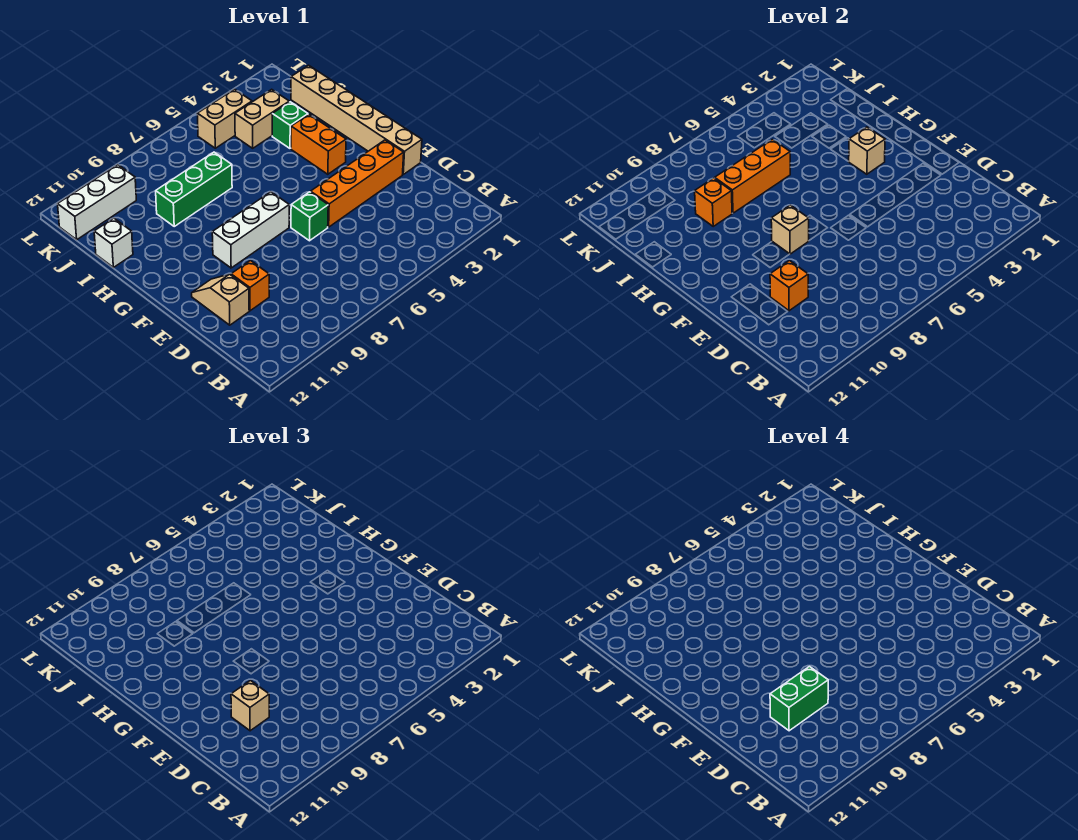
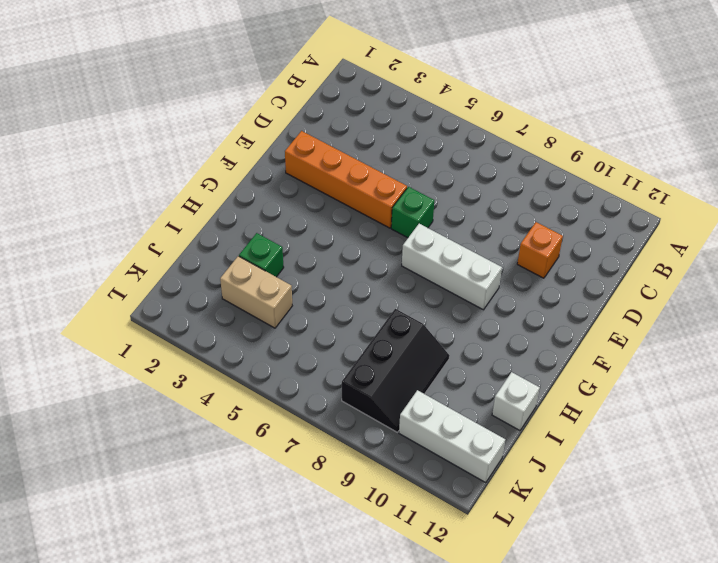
black slope I8:K9 level 1 top 8 -> green brick I7:I9 level 1
none -> tan slope D11:E11 level 1 top D
none -> tan brick E1:J1 level 1
none -> orange brick G3:H3 level 1

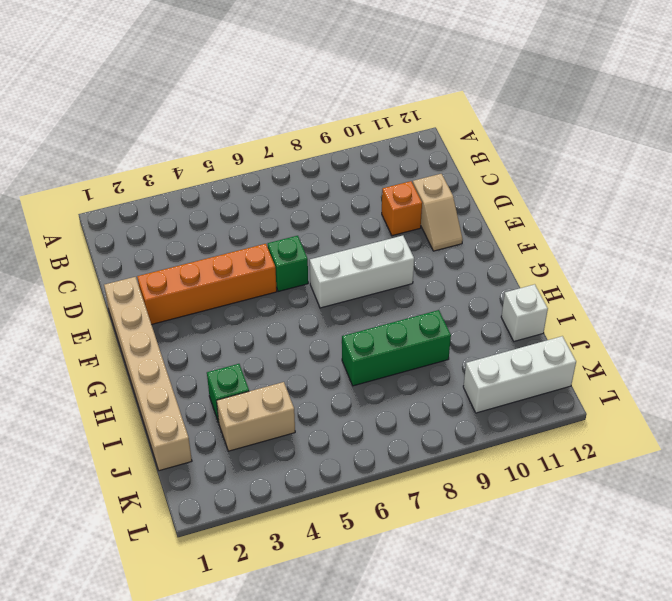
none -> orange brick G3:H3 level 1
none -> tan brick K4:K5 level 1
none -> orange brick D10 level 2

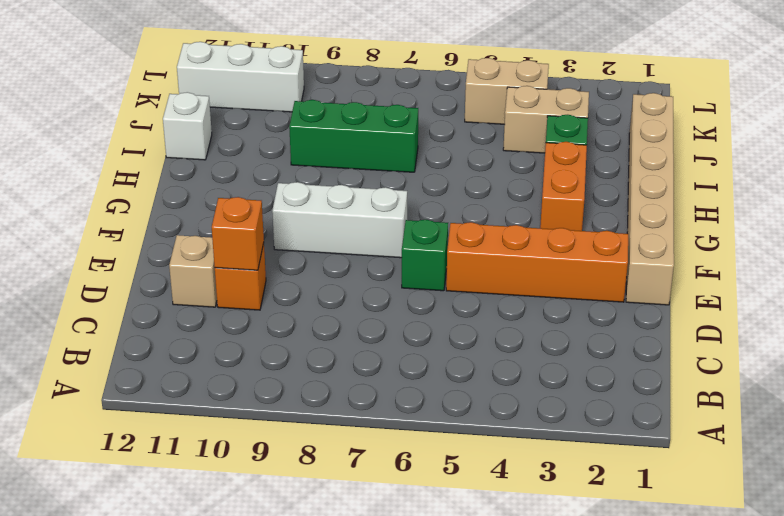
none -> tan brick F8 level 2
none -> tan brick G3 level 2
none -> orange brick I6:I8 level 2

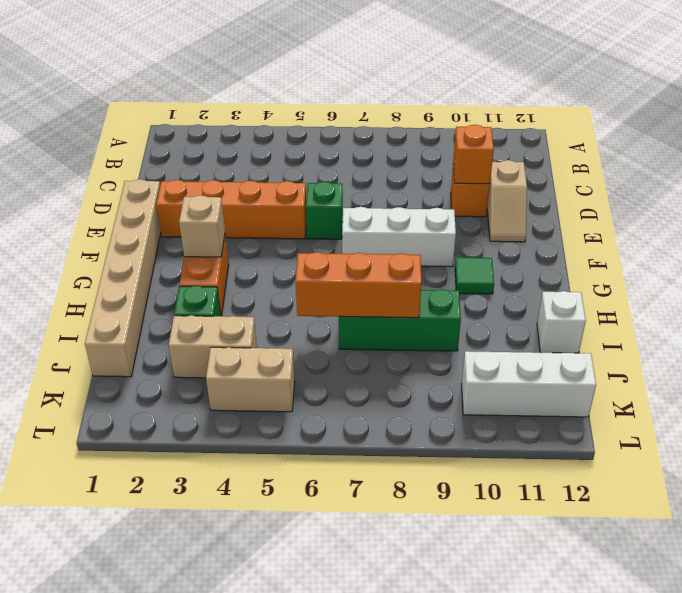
green tile G10 level 1 -> none
none -> tan brick F8 level 2
none -> orange brick I9 level 2
none -> tan brick D10 level 3

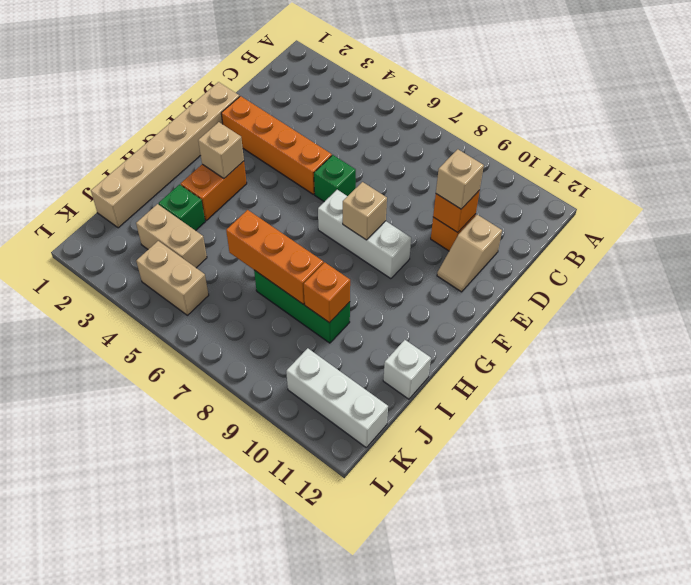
none -> green brick D9:D10 level 4

